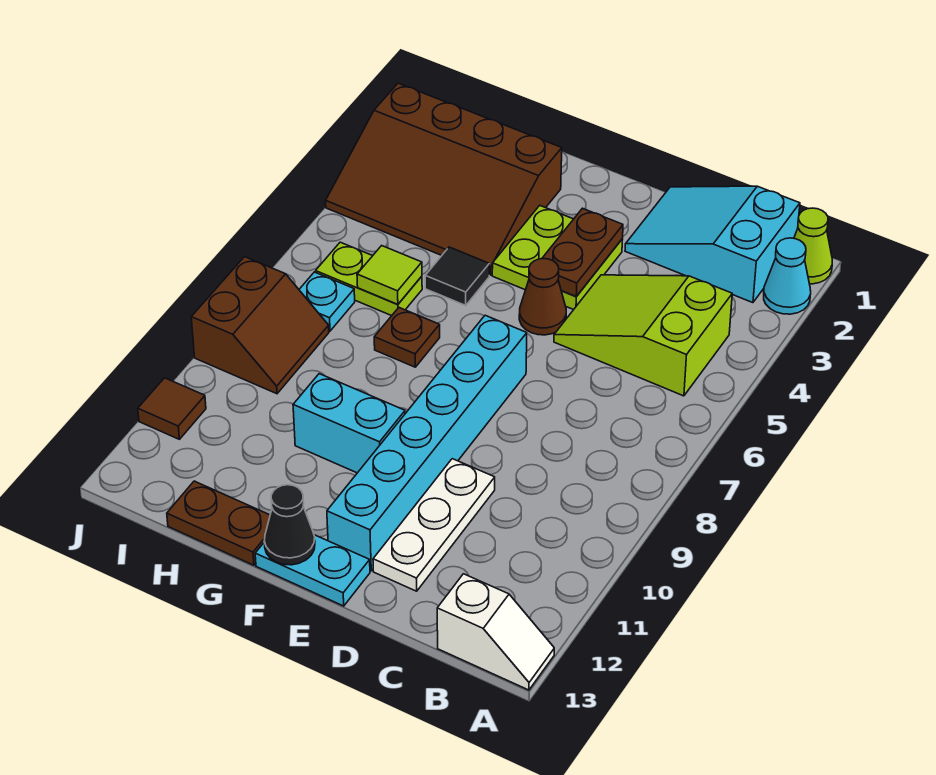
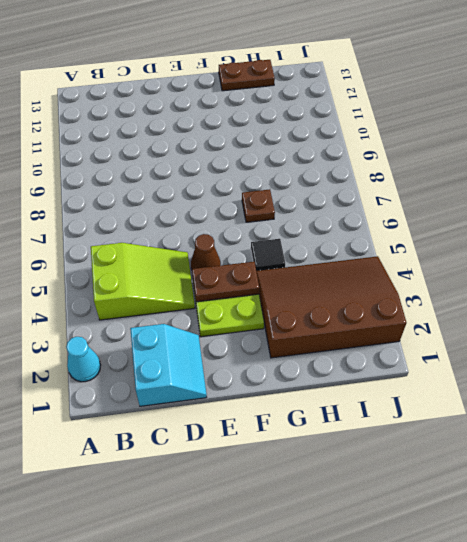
cyan slope C1:D2 level 1 top C -> cyan slope B1:D2 level 1 top B
brown plate E4:F4 level 2 -> brown plate E3:E4 level 2
none -> lime cone A1 level 1
none -> white slope A13:B13 level 1 top B
none -> white plate D10:D12 level 1

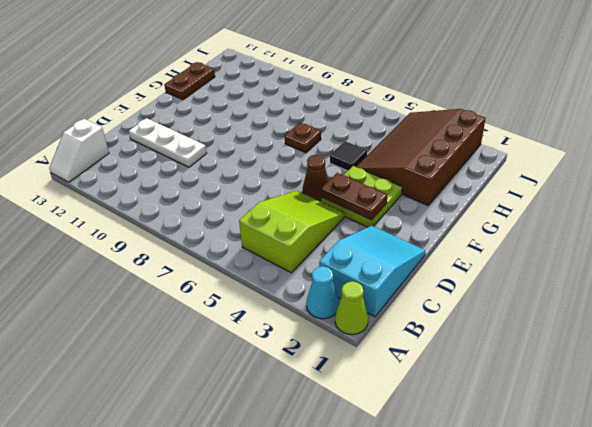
none -> cyan brick E7:E12 level 1
none -> cyan plate E13:F13 level 1
none -> cyan brick F10:G10 level 1

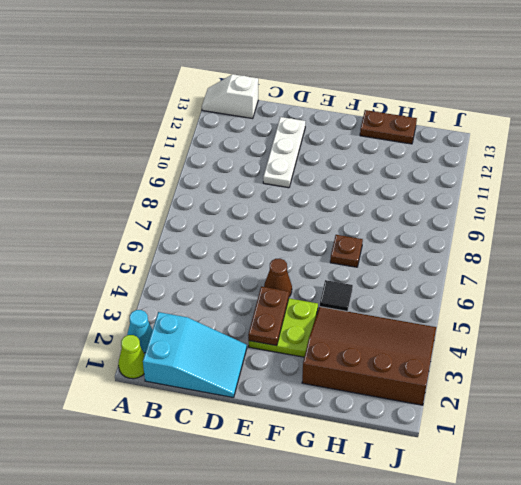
none -> lime slope B4:D5 level 1 top B
none -> cyan brick E7:E12 level 1
none -> cyan plate E13:F13 level 1

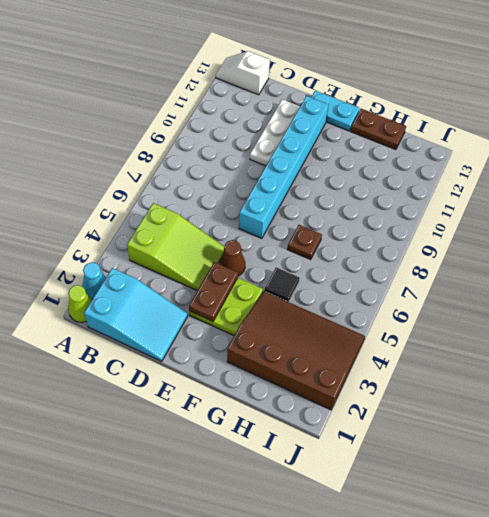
none -> cyan brick F10:G10 level 1
none -> lime plate H6:I6 level 1
none -> cyan plate I7 level 1

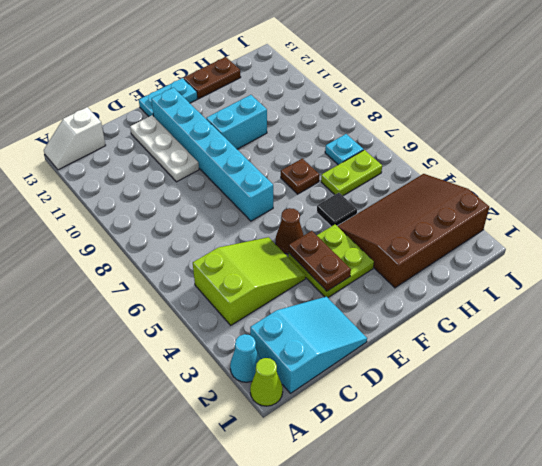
none -> brown slope I8:J9 level 1 top J
none -> brown tile J11 level 1
none -> black cone F13 level 2

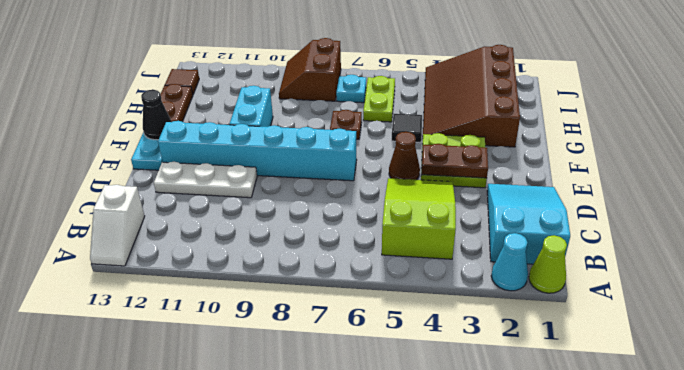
brown slope I8:J9 level 1 top 8 -> brown slope I8:J9 level 1 top J
brown tile I13 level 1 -> brown tile J11 level 1
none -> lime tile H6 level 2

